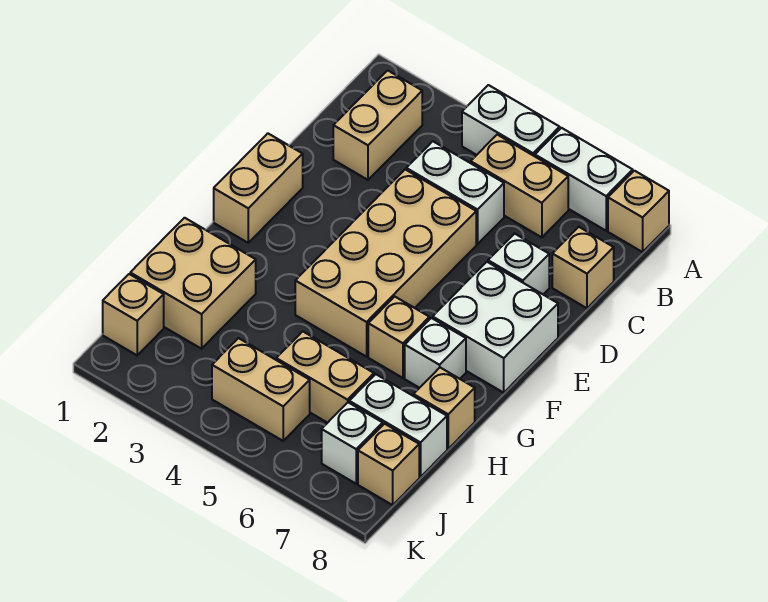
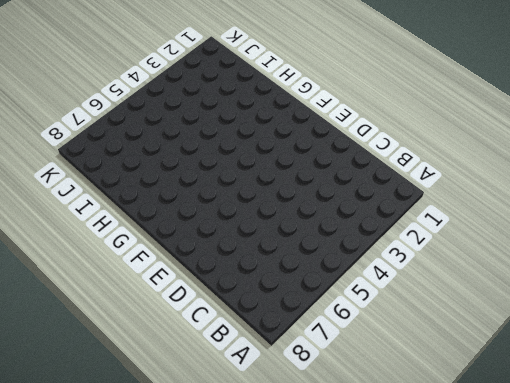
none -> white brick A4:A5 level 1
none -> white brick A6:A7 level 1
none -> tan brick A8 level 1

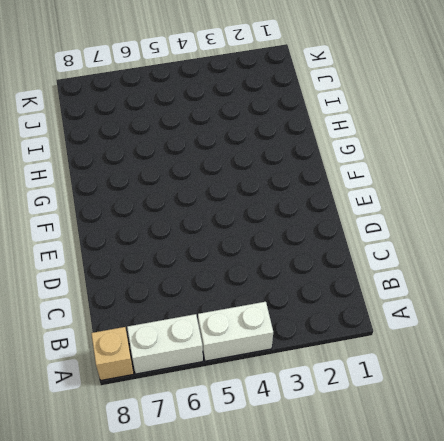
none -> tan brick B2:C2 level 1
none -> tan brick B5:B6 level 1
none -> white brick C4:C5 level 1

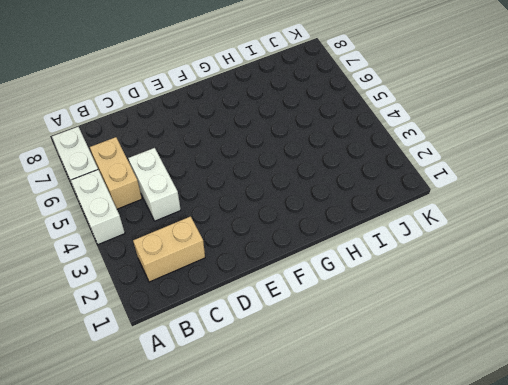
none -> tan brick A8 level 1
none -> tan brick C8 level 1
none -> tan brick D4:G5 level 1

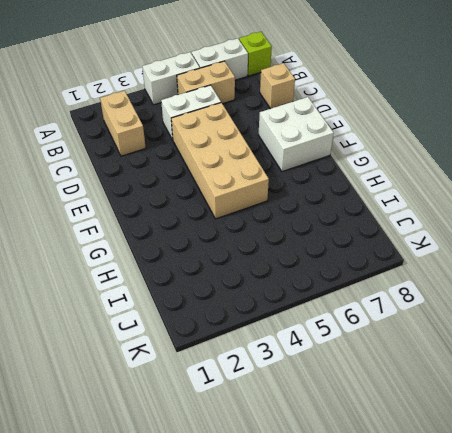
lime brick A8 level 1 -> tan brick A8 level 1
none -> white brick D7 level 1
none -> tan brick E1:F1 level 1
none -> tan brick G6 level 1

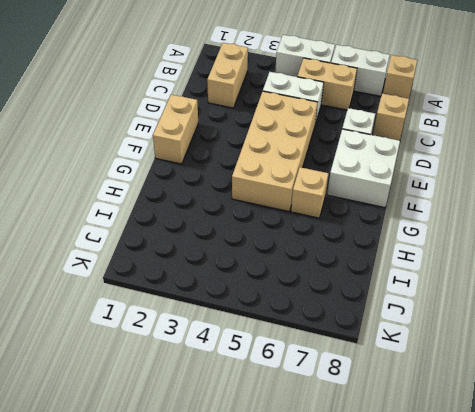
none -> white brick G7 level 1
none -> tan brick H1:I2 level 1
none -> tan brick H8 level 1

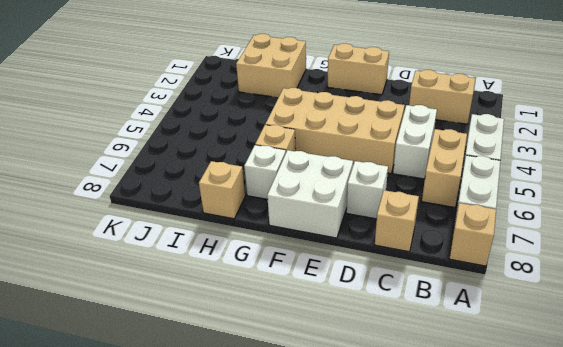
none -> tan brick I5:I6 level 1
none -> white brick I7:I8 level 1
none -> tan brick J1 level 1

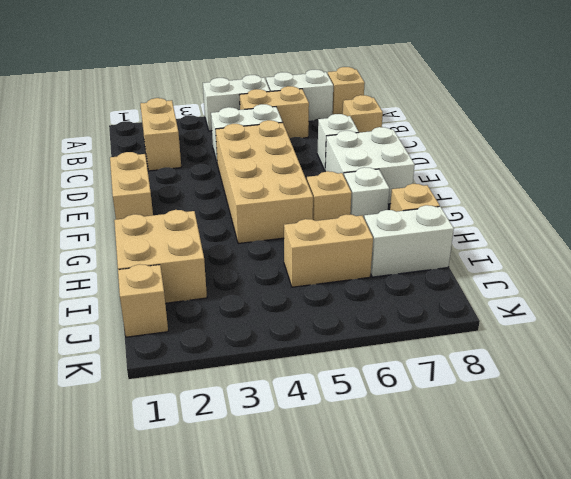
none -> tan brick J4:J5 level 1
none -> white brick J7 level 1
none -> tan brick J8 level 1

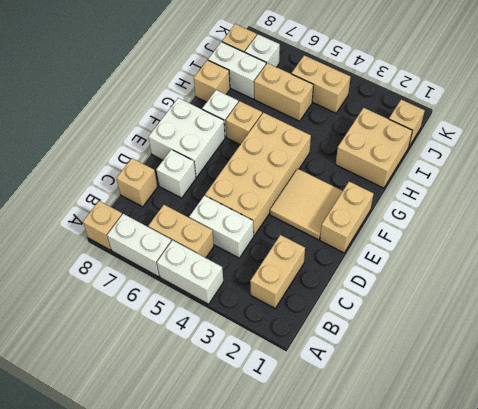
tan tile E2:F3 level 1 -> none

